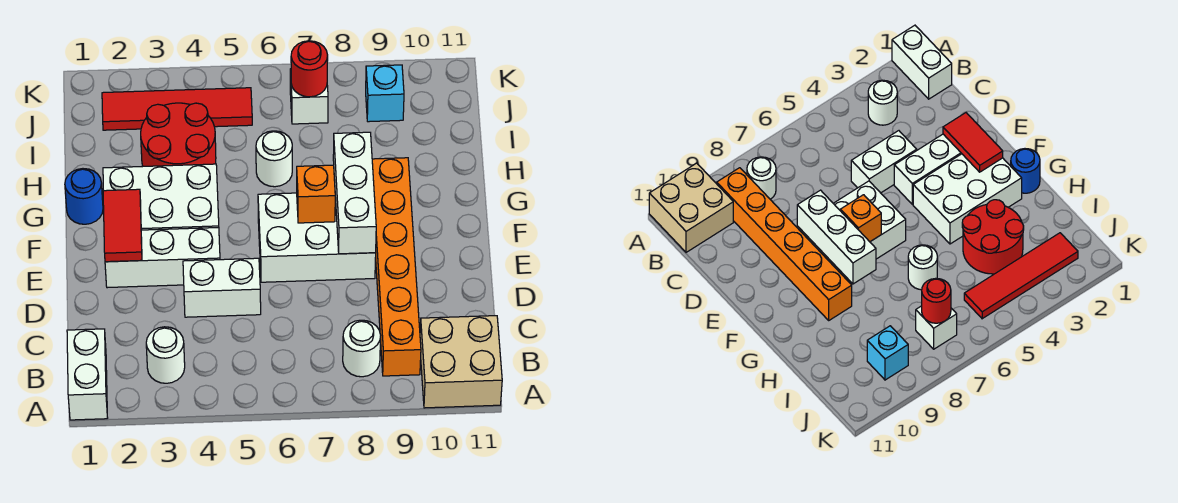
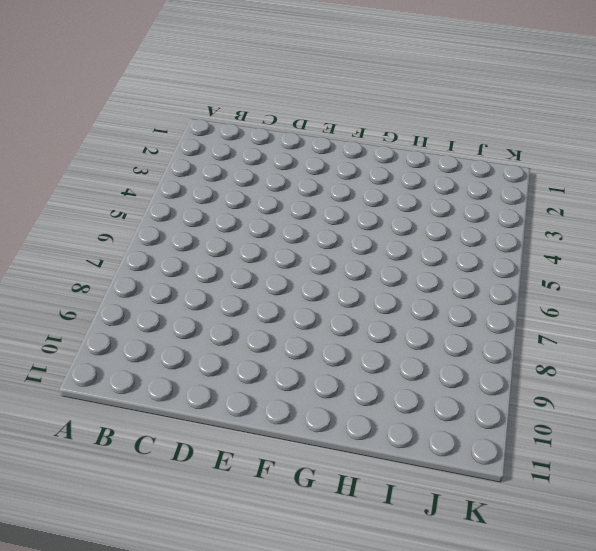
none -> white brick A1:B1 level 1
none -> tan brick A10:B11 level 1
none -> white round brick B3 level 1

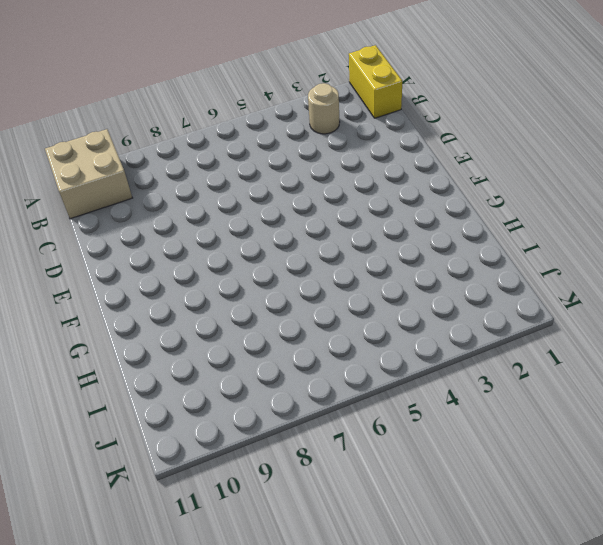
yellow brick A1:B1 level 1 -> white brick A1:B1 level 1
tan round brick B3 level 1 -> white round brick B3 level 1
none -> white round brick B8 level 1
none -> orange brick B9:G9 level 1
none -> white brick D4:D5 level 1

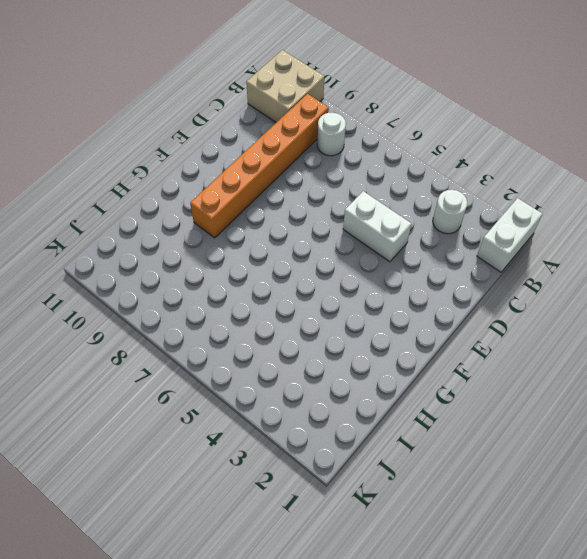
none -> white brick E2:E4 level 1
none -> white brick E6:F8 level 1
none -> white brick F2:G4 level 1

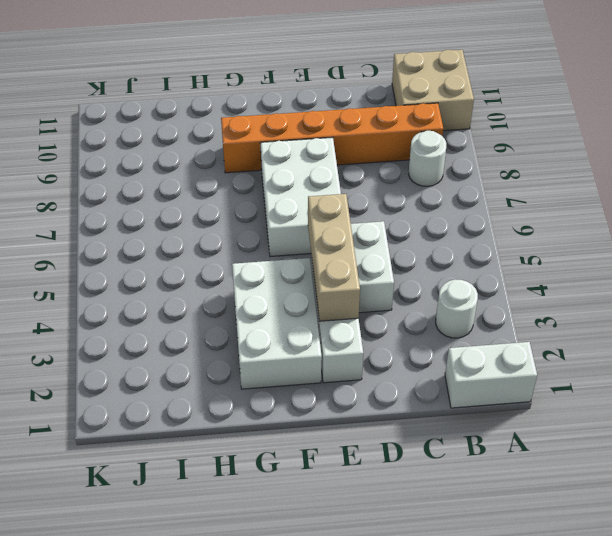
tan brick E3:E5 level 2 -> none
none -> blue round brick G1 level 1
none -> red round brick H3:I4 level 1
none -> white round brick H6 level 1

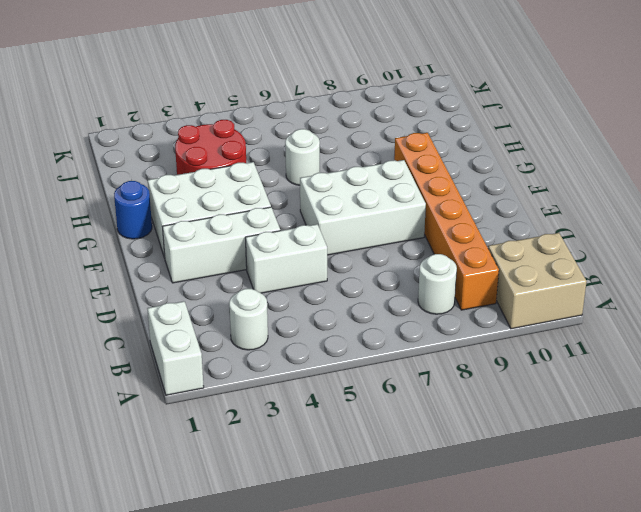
none -> red tile J2:J5 level 1
none -> white brick J7 level 1
none -> cyan brick J9 level 1

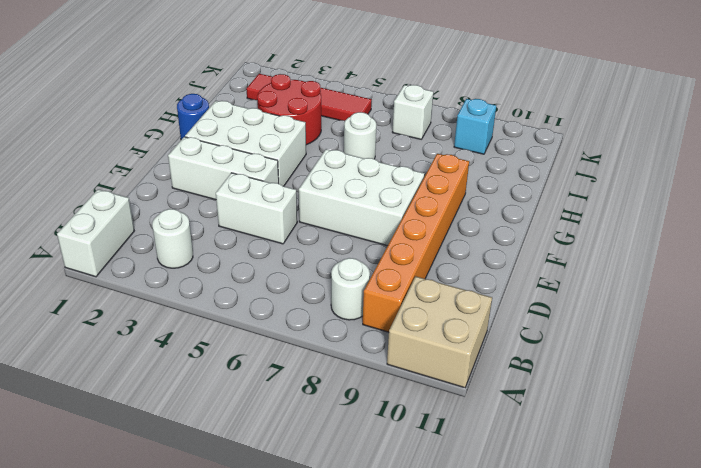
none -> red tile E2:F2 level 2
none -> white brick E8:G8 level 2
none -> orange brick F7 level 2

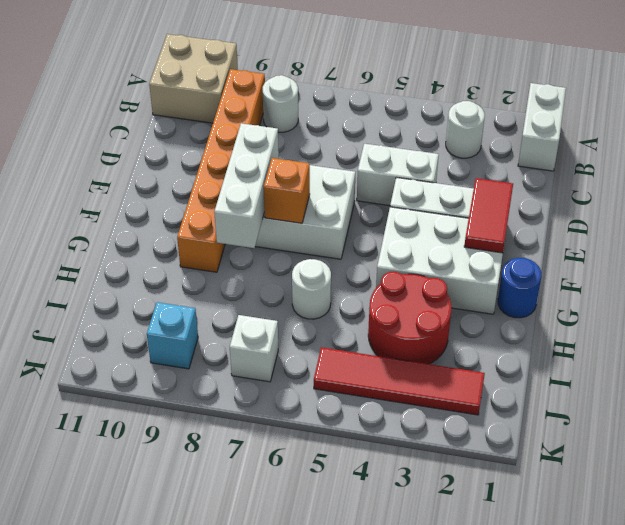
none -> red round brick J7 level 2

